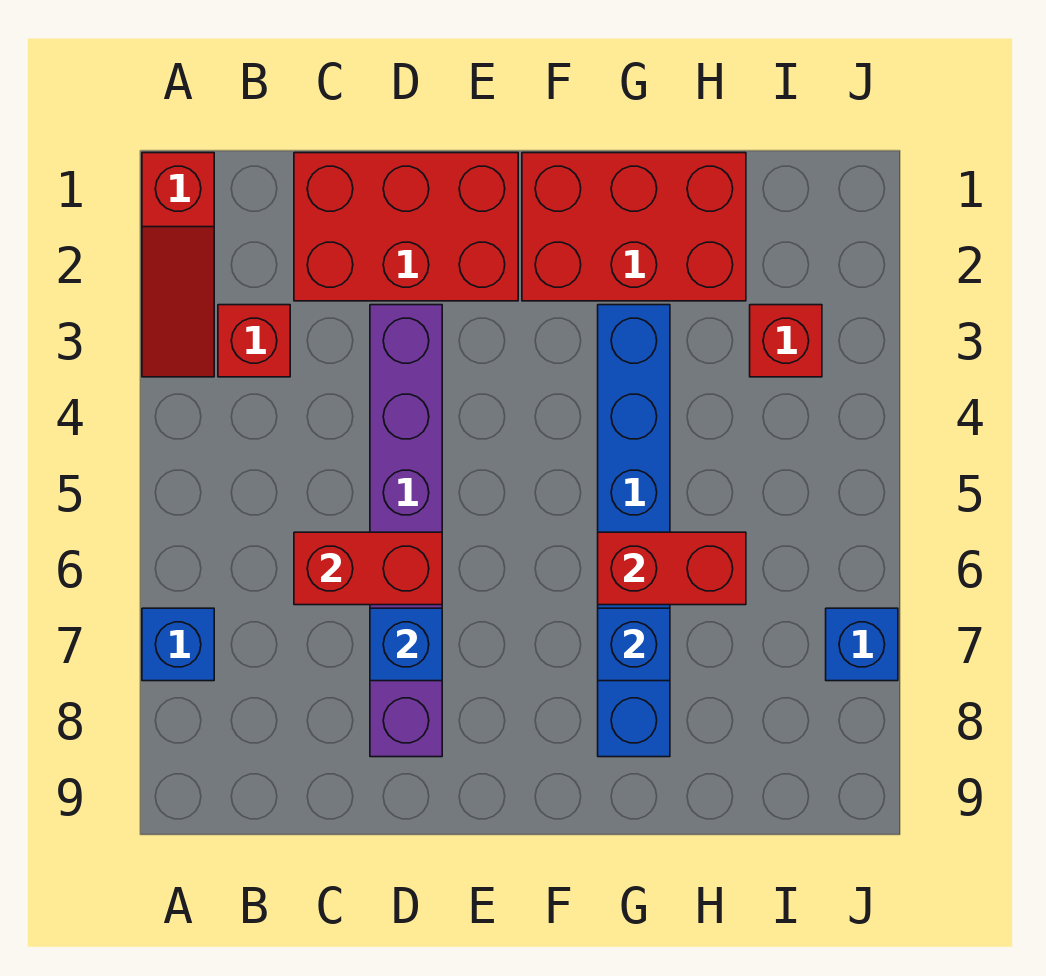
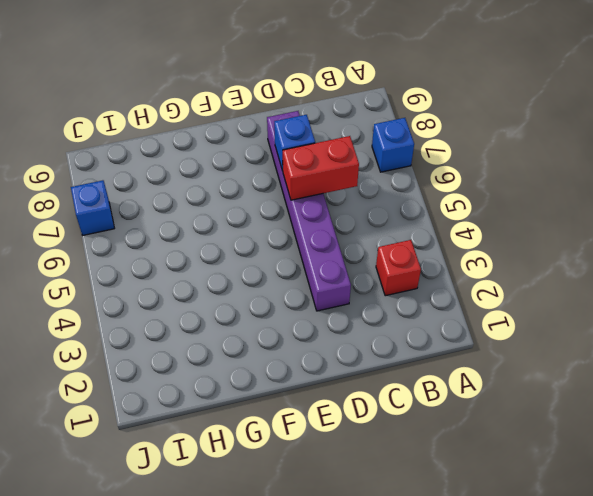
none -> red slope A1:A3 level 1 top 1
none -> red brick C1:E2 level 1
none -> red brick F1:H2 level 1

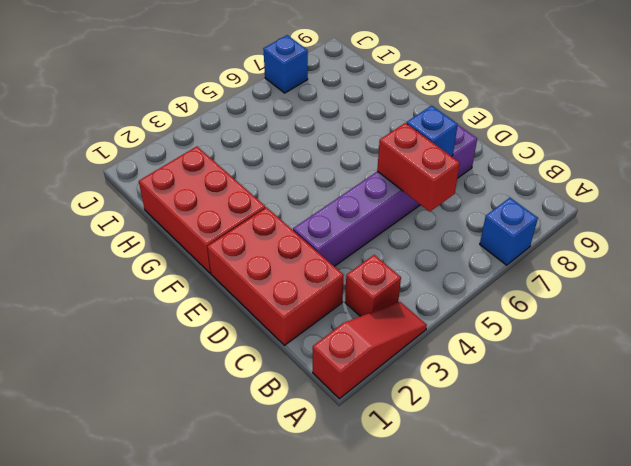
none -> blue brick G3:G8 level 1
none -> red brick I3 level 1
none -> red brick G6:H6 level 2

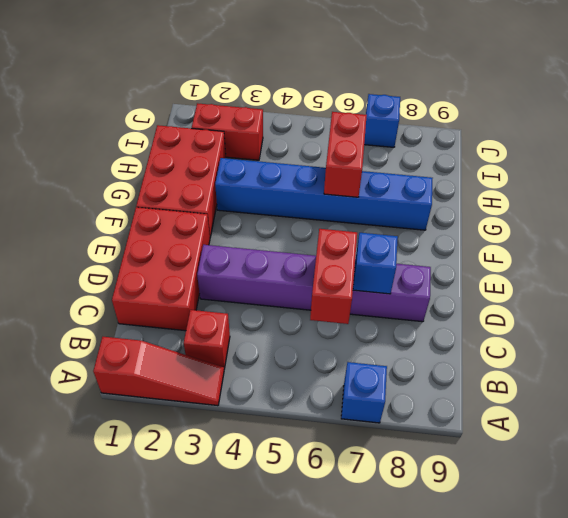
red brick I2:I3 level 1 -> red brick I3 level 1
none -> blue brick G7 level 2

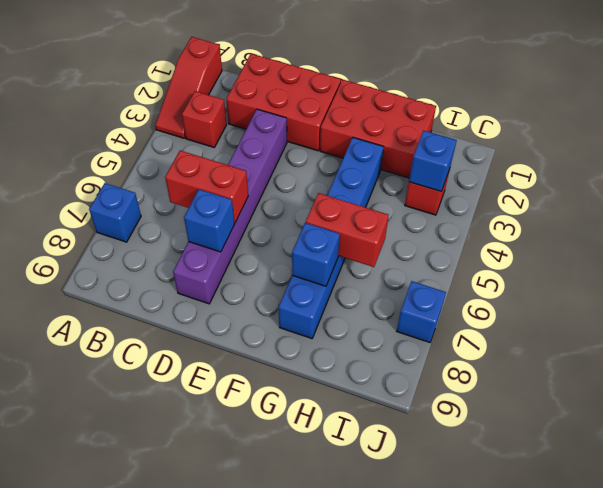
blue brick I3 level 2 -> none

